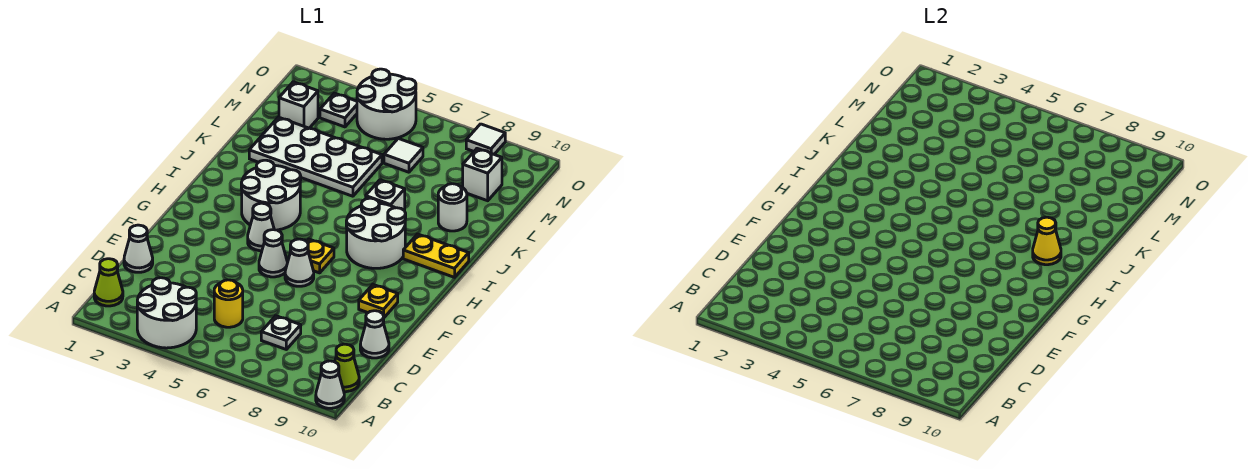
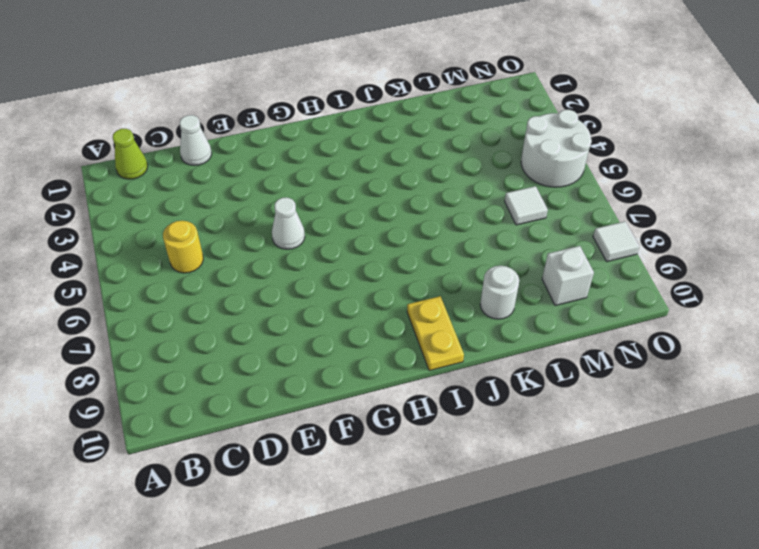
none -> white round brick A3:B4 level 1
none -> white cone A10 level 1
none -> lime cone B10 level 1

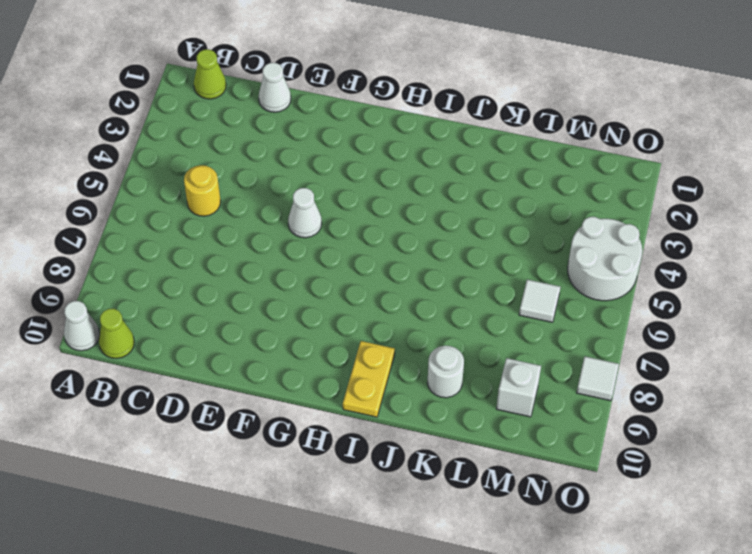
none -> white round brick A3:B4 level 1
none -> white plate C7 level 1
none -> white cone D10 level 1

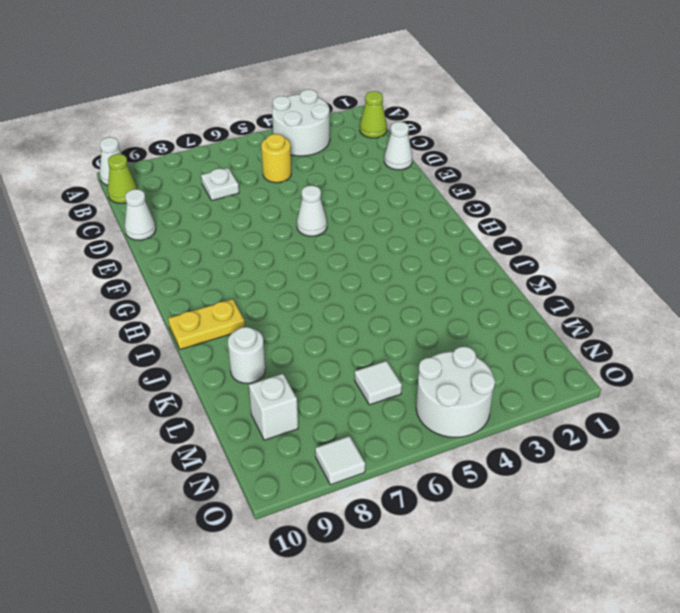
none -> white cone F6 level 1
none -> yellow plate F9 level 1
none -> white cone G4 level 1

